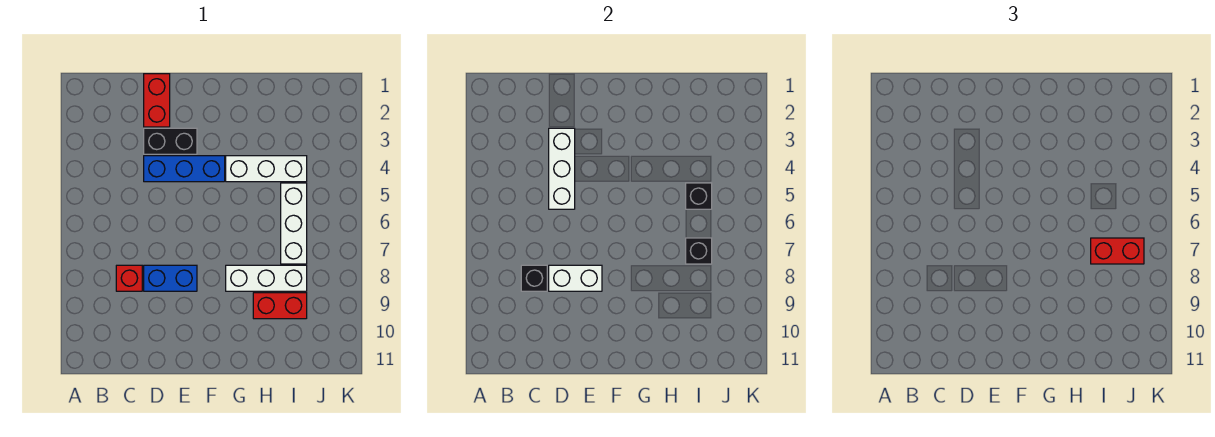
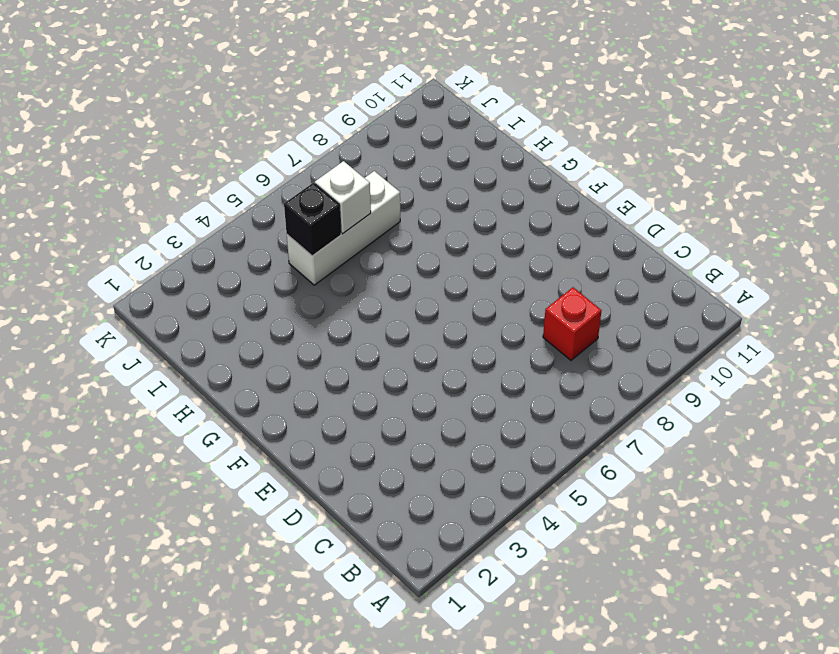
white brick I6 level 2 -> none
none -> red brick D1:D2 level 1
none -> black brick D3:E3 level 1
none -> blue brick D4:F4 level 1

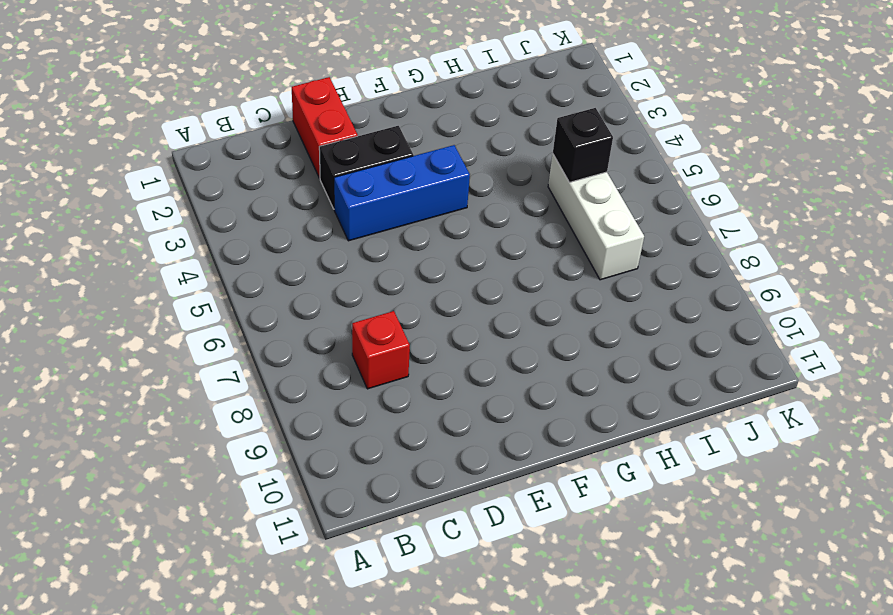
none -> blue brick D8:E8 level 1
none -> white brick G4:I4 level 1
none -> white brick G8:I8 level 1

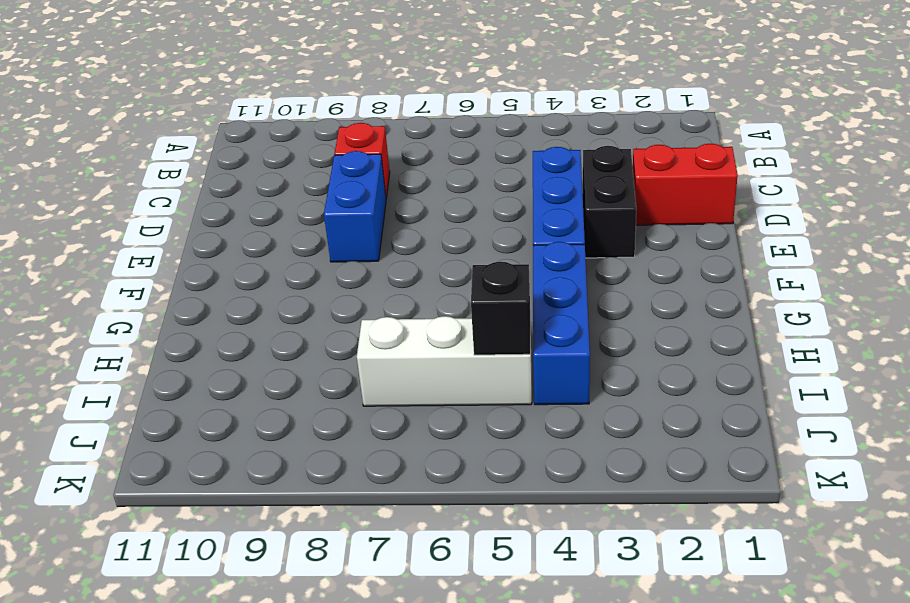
blue brick G4:I4 level 1 -> white brick G4:I4 level 1
none -> white brick G8:I8 level 1
none -> red brick H9:I9 level 1
none -> black brick C8 level 2

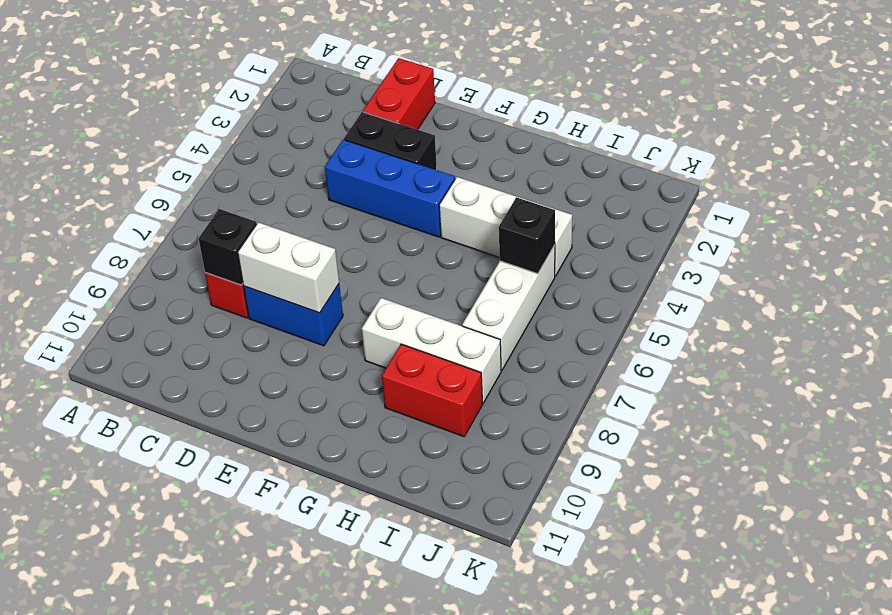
none -> white brick D3:D5 level 2
none -> black brick I7 level 2
none -> red brick I7:J7 level 3

